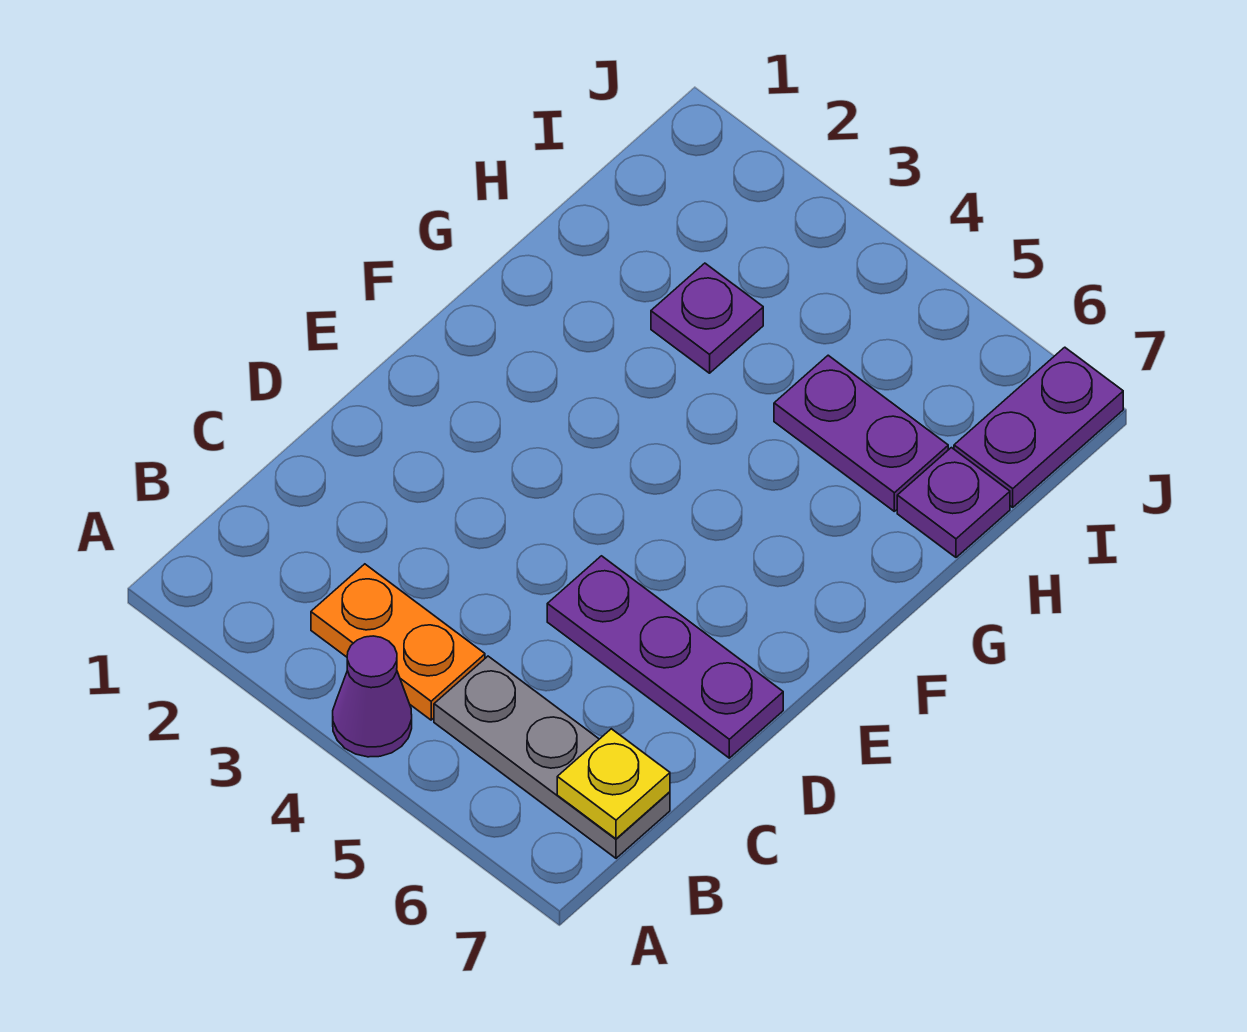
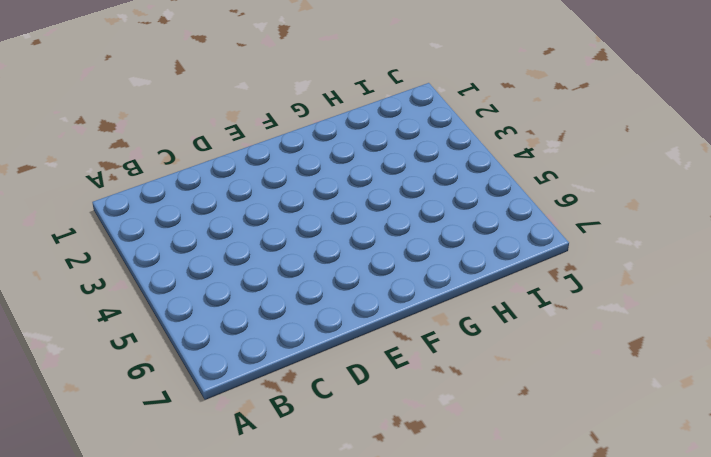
none -> purple cone A4 level 1
none -> orange plate B3:B4 level 1

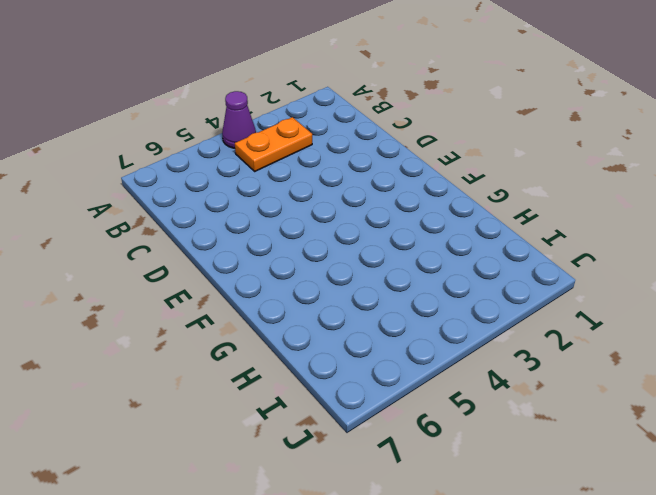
none -> grey plate B5:B7 level 1
none -> purple plate D5:D7 level 1

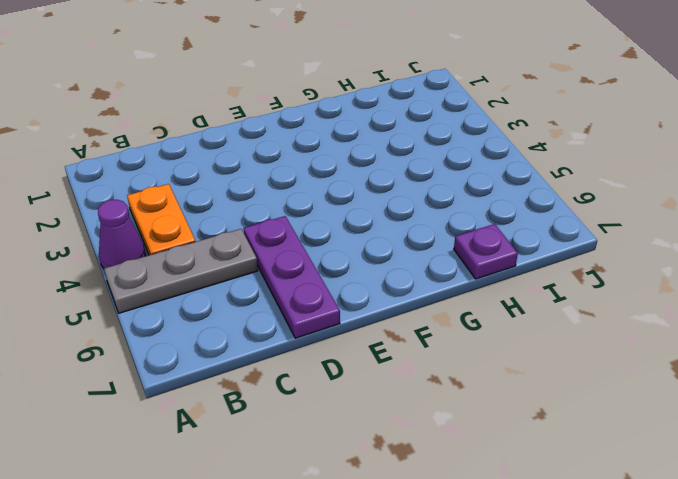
grey plate A5:C5 level 1 -> grey plate B5:B7 level 1
none -> purple plate H3 level 1
none -> purple plate H5:H6 level 1

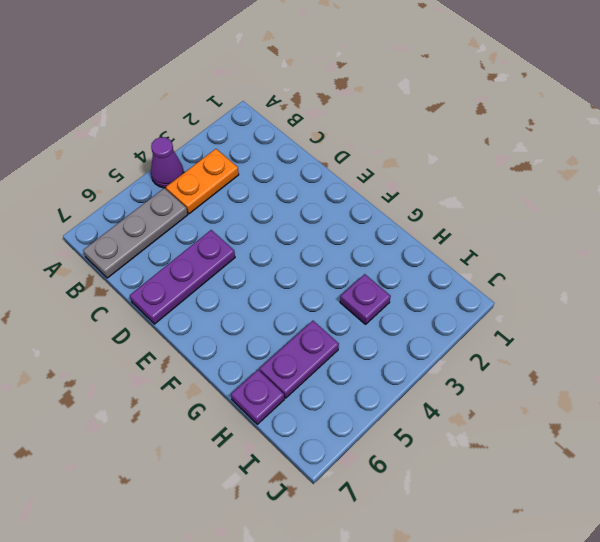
none -> purple plate I7:J7 level 1
none -> yellow plate B7 level 2

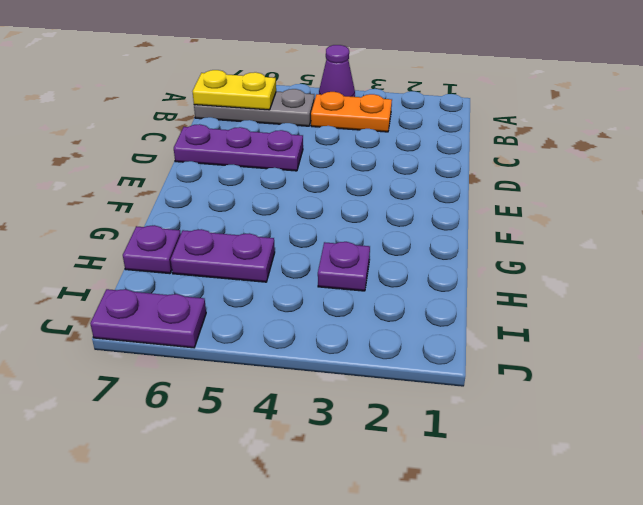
yellow plate B6:B7 level 2 -> yellow plate B7 level 2
purple plate J6:J7 level 1 -> purple plate I7:J7 level 1

